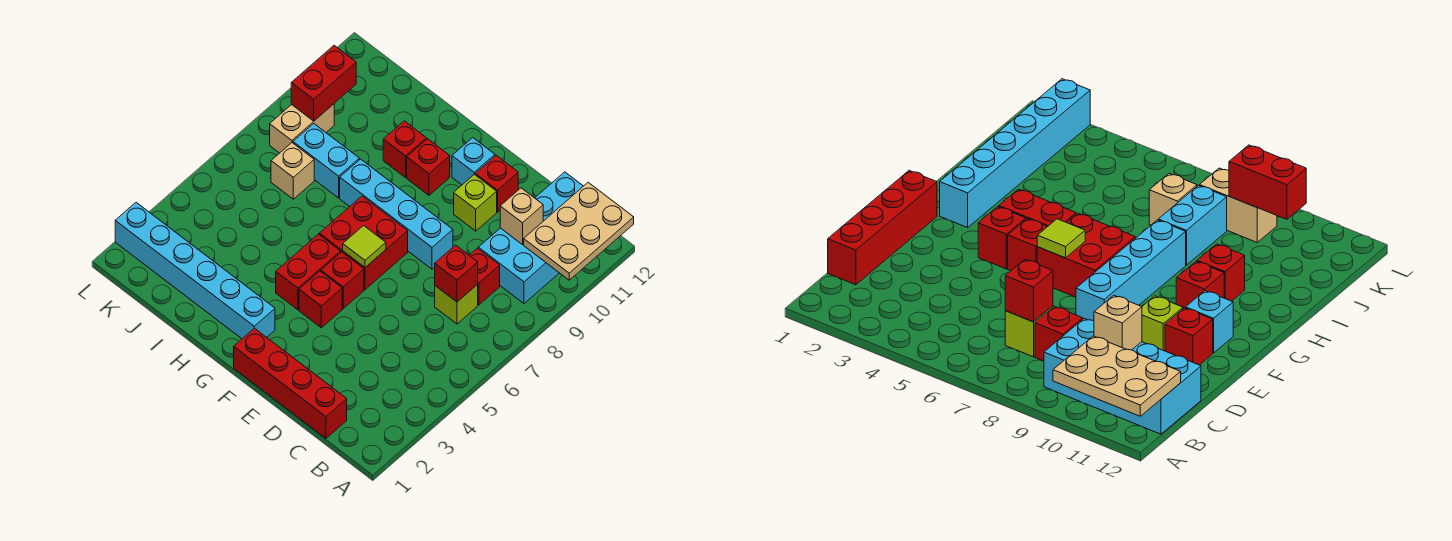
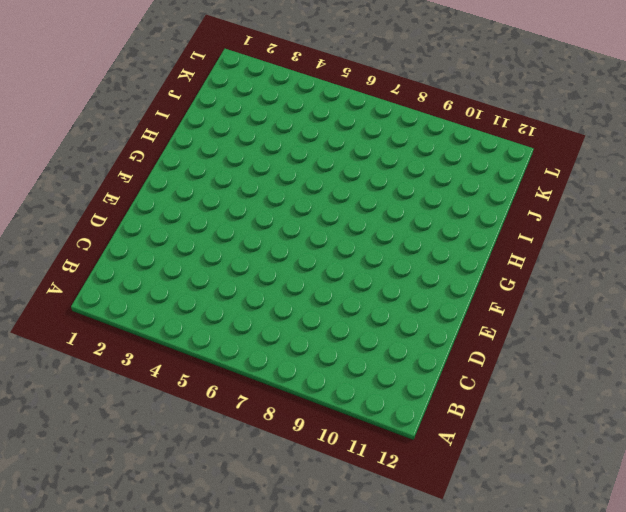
none -> cyan brick B9:C12 level 1
none -> red brick C1:F1 level 1
none -> lime brick C7 level 1

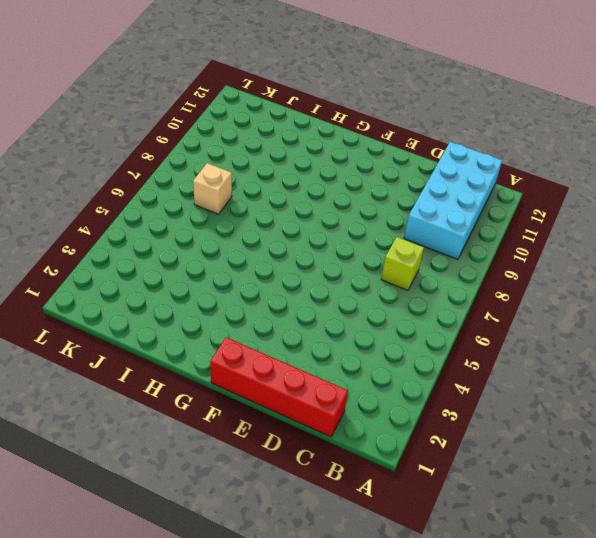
none -> red brick C8 level 1
none -> cyan brick E8:H8 level 1
none -> lime brick E10 level 1

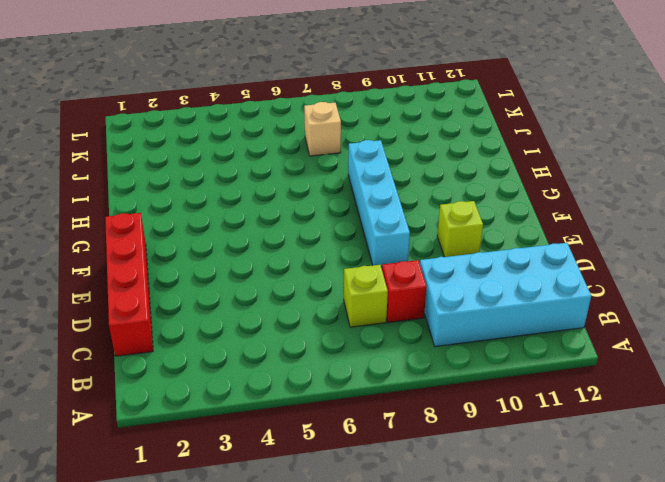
none -> red brick E11 level 1
none -> red brick F4 level 1
none -> red brick F5 level 1

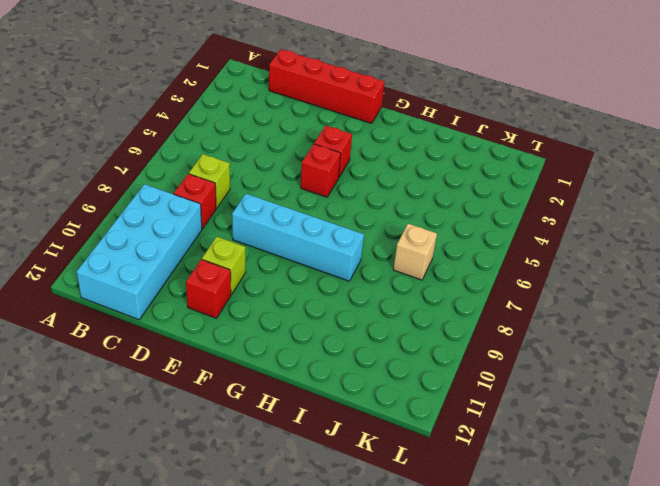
none -> red brick F6:G7 level 1
none -> cyan brick F11 level 1
none -> cyan brick G2:L2 level 1

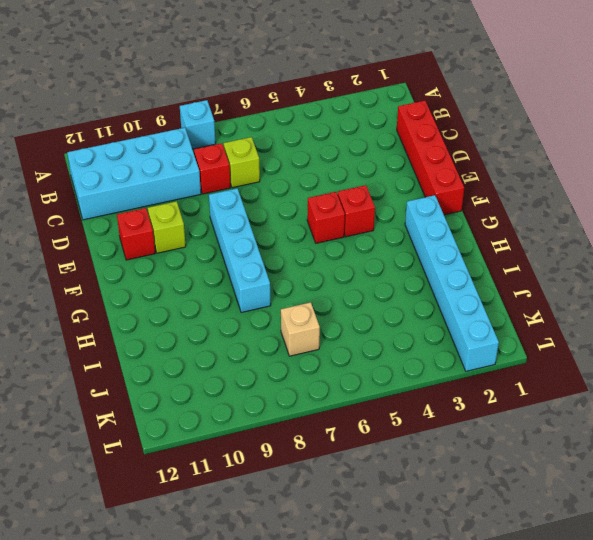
cyan brick A8 level 1 -> cyan brick F11 level 1
none -> red brick F6:G7 level 1
none -> red brick G4:G5 level 1
none -> red brick G10 level 1

